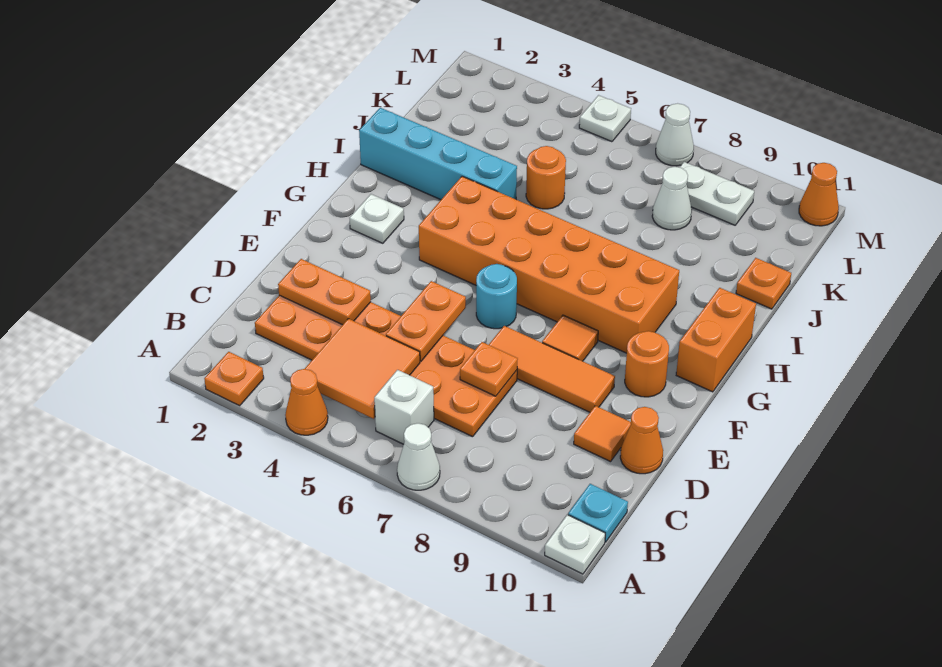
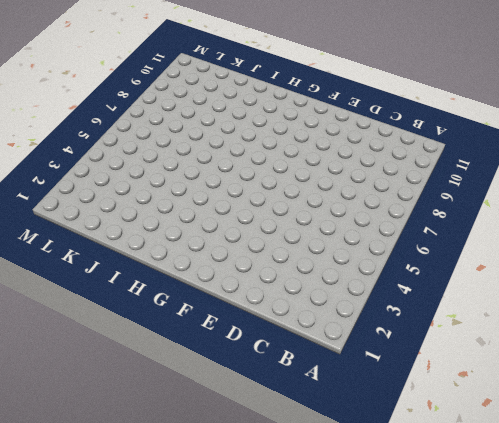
none -> orange plate A2 level 1
none -> orange cone A4 level 1
none -> white cone A7 level 1

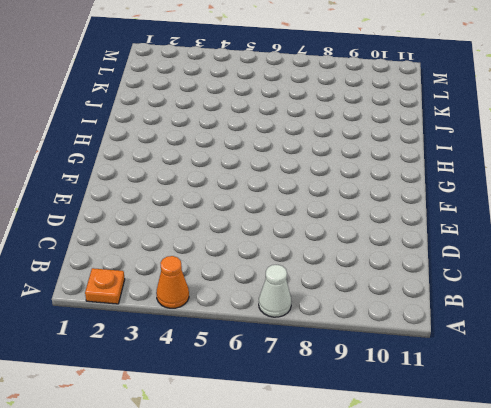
none -> white plate A11 level 1
none -> white brick B6 level 1
none -> cyan plate B11 level 1

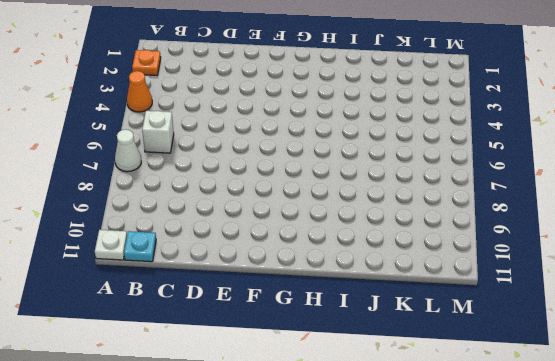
none -> orange plate C2:D7 level 1
none -> orange tile D10 level 1
none -> orange cone D11 level 1

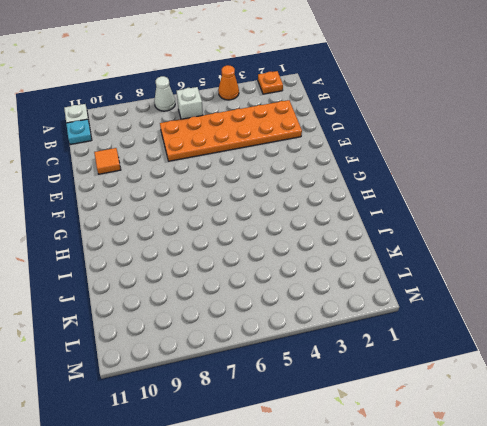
none -> orange cone D11 level 1
none -> orange tile E7:E9 level 1
none -> cyan round brick F6 level 1

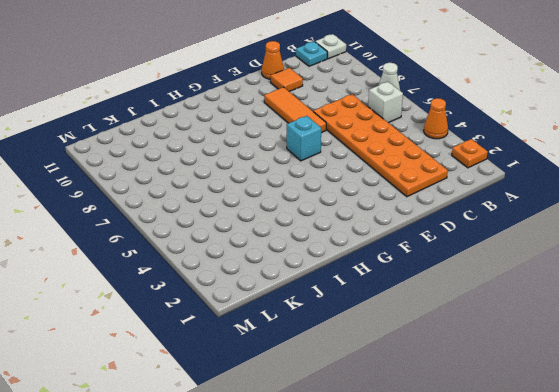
cyan brick F6 level 1 -> cyan round brick F6 level 1
none -> orange tile F8 level 1
none -> orange round brick F10 level 1
none -> white plate G2 level 1

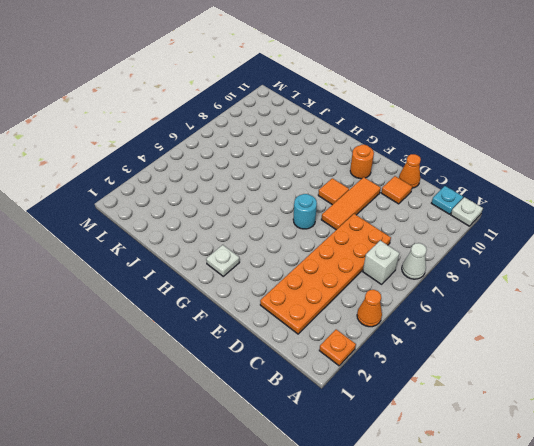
none -> orange brick G4:H9 level 1
none -> orange brick G11:H11 level 1
none -> cyan brick I1:I4 level 1

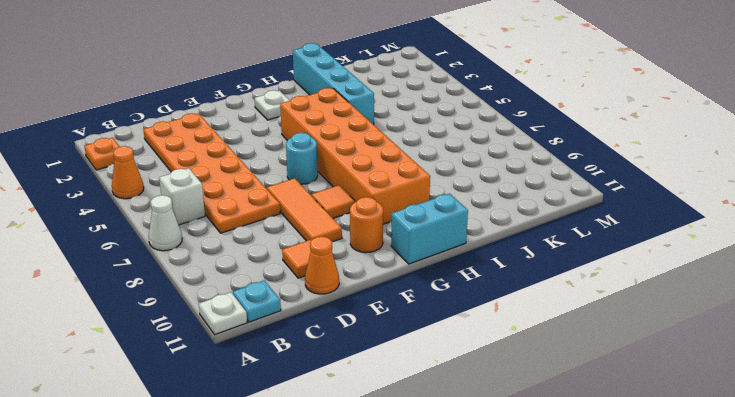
cyan brick G11:H11 level 1 -> orange brick G11:H11 level 1
none -> orange round brick J5 level 1
none -> orange plate J11 level 1
none -> white cone K8 level 1

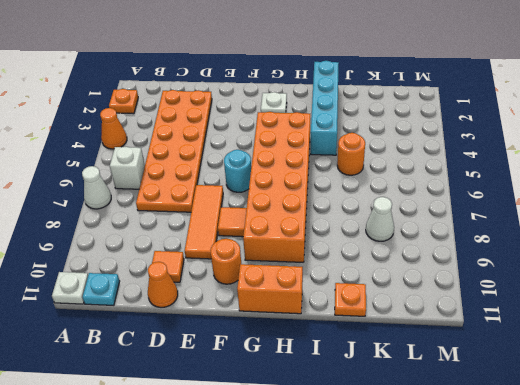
none -> white plate L8:L9 level 1
none -> white plate M5 level 1
none -> white cone M7 level 1

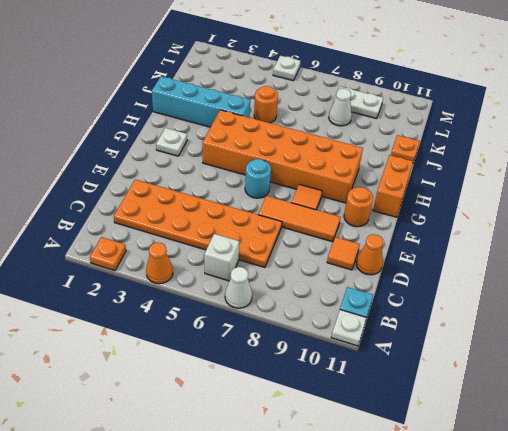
none -> white cone M7 level 1
none -> orange cone M11 level 1
none -> orange tile B4:C5 level 2

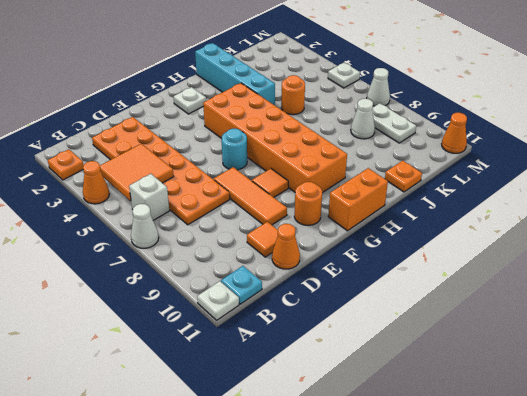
none -> orange plate D2:D3 level 2
none -> orange plate D5:E5 level 2
none -> orange plate D7 level 2

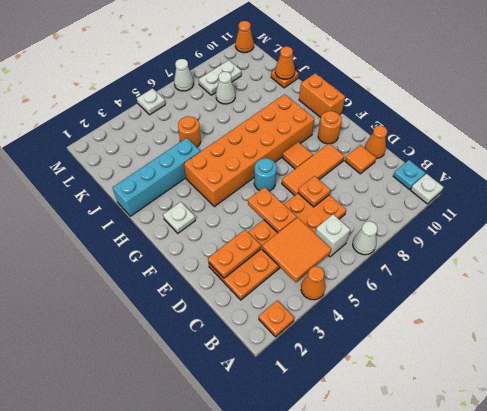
orange cone J11 level 2 -> none

